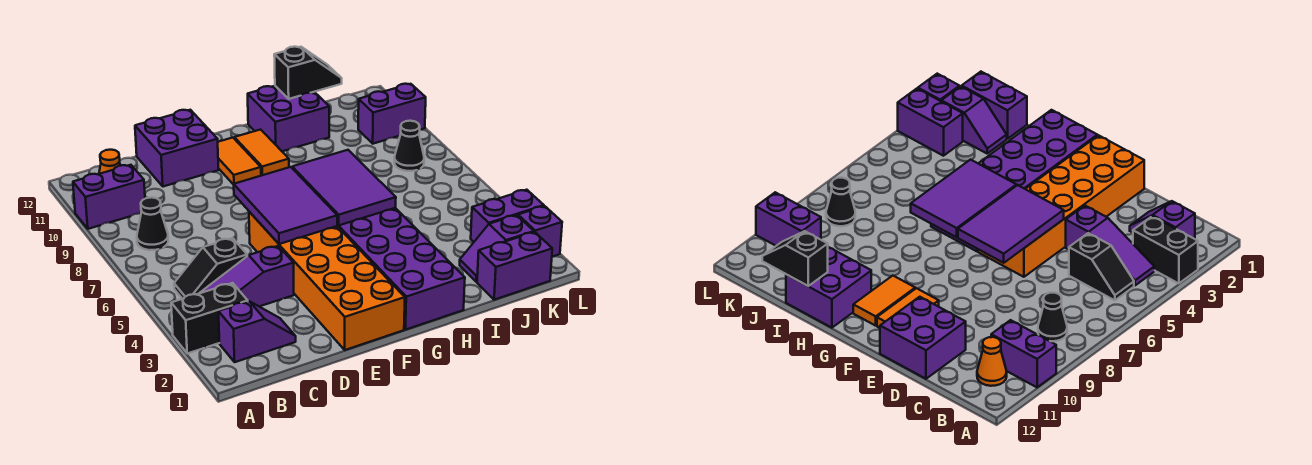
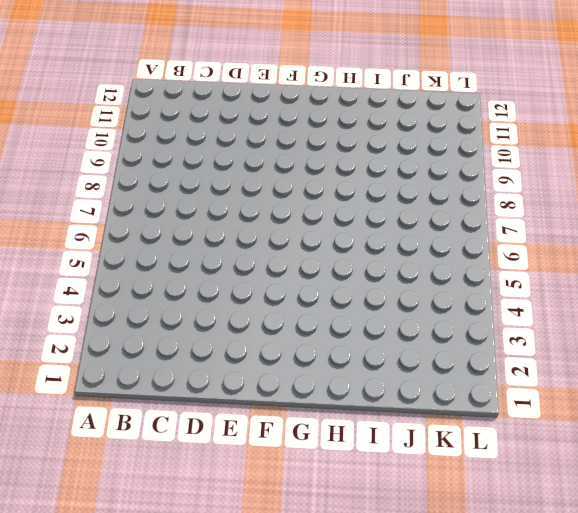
none -> black brick A3:B3 level 1
none -> purple brick A10:B10 level 1
none -> purple slope B2:C2 level 1 top B

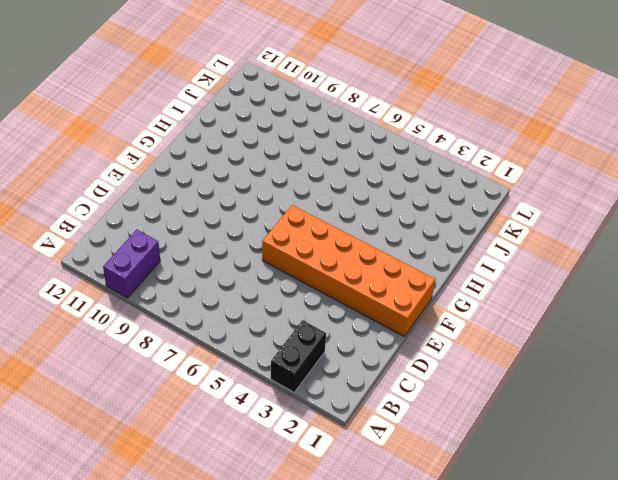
none -> purple slope B2:C2 level 1 top B
none -> purple slope B4:D4 level 1 top D
none -> black slope B5:C5 level 1 top C

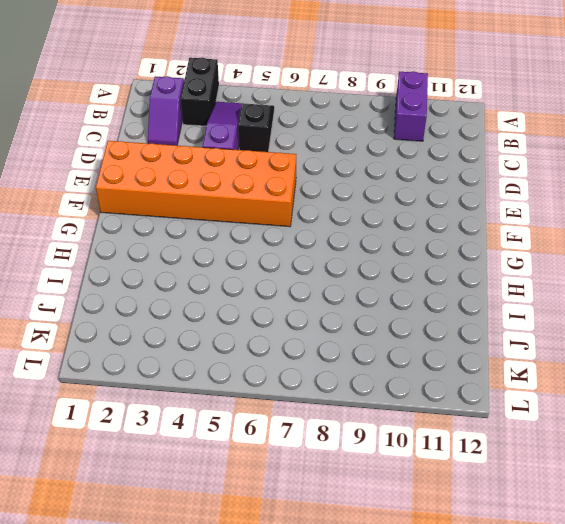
none -> black cone B8 level 1
none -> orange cone B11 level 1
none -> purple brick D11:E12 level 1

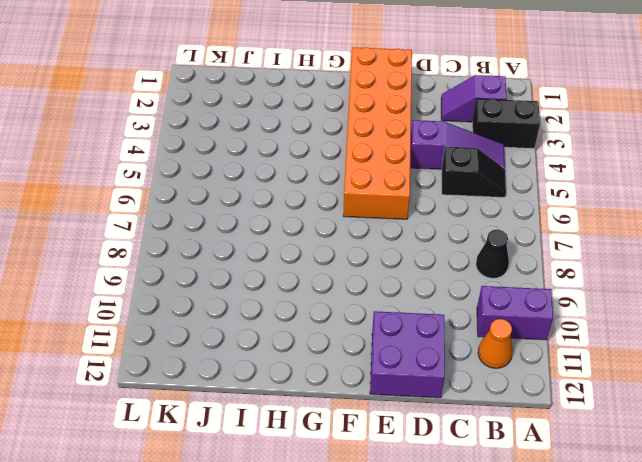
none -> orange tile F10:F11 level 1
none -> purple brick G1:H6 level 1
none -> orange tile G10:G11 level 1

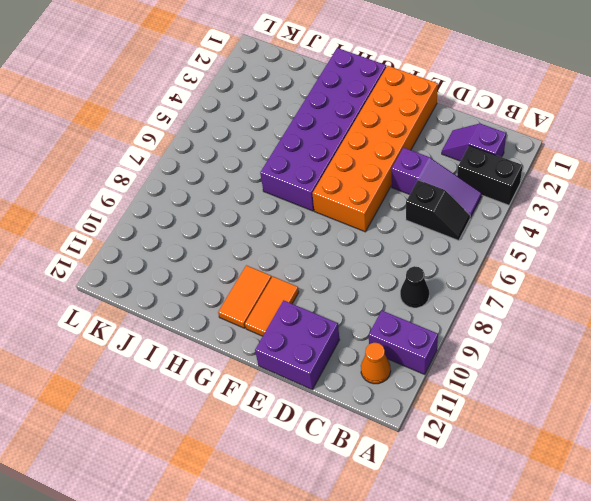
none -> purple brick H11:I12 level 1
none -> purple brick J1:K1 level 1
none -> purple slope J2:K2 level 1 top K

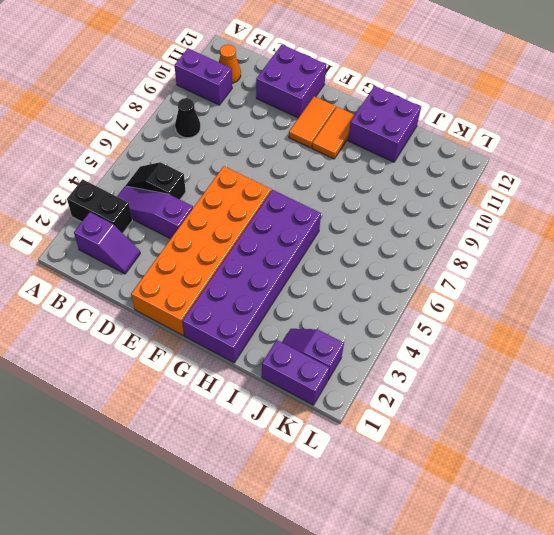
none -> purple brick K3:L3 level 1
none -> black cone K8 level 1
none -> purple brick K10:L10 level 1

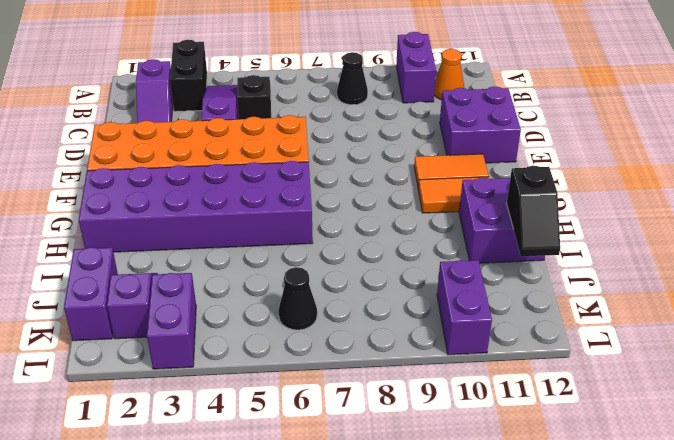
black cone K6 level 1 -> black cone K8 level 1
none -> purple brick L2 level 1
none -> purple tile E5:F7 level 2
none -> purple tile G5:H7 level 2

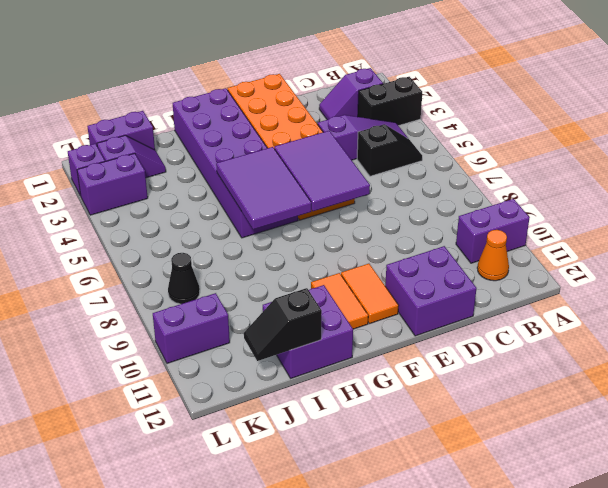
none -> black cone B8 level 1

